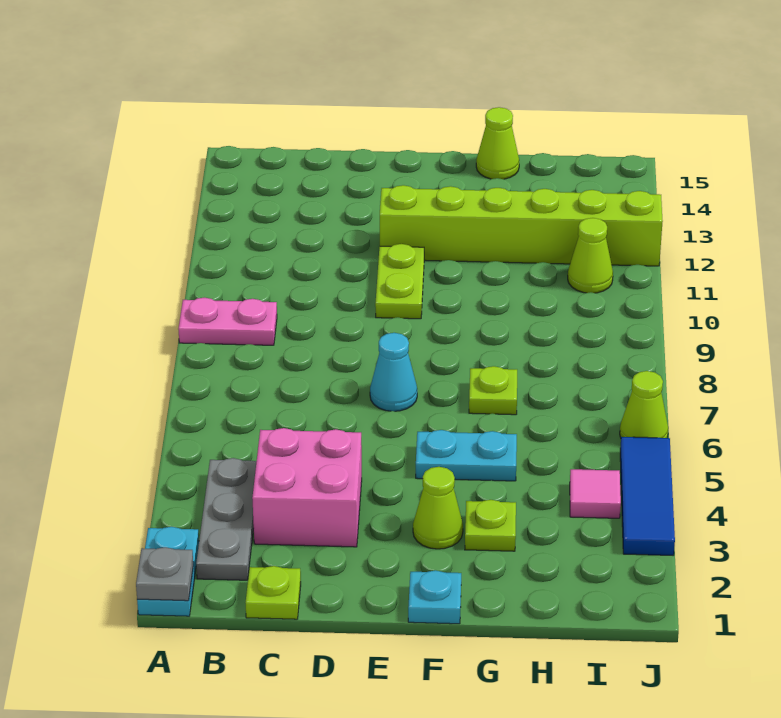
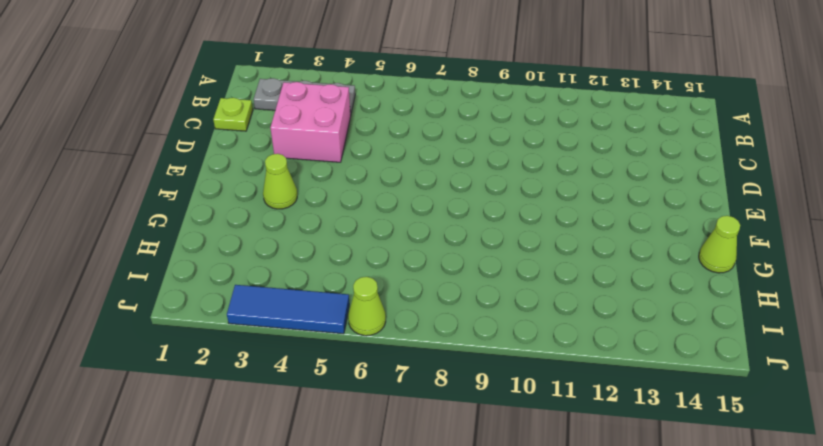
none -> cyan plate A1:A2 level 1
none -> pink plate A9:B9 level 1
none -> cyan cone E7 level 1

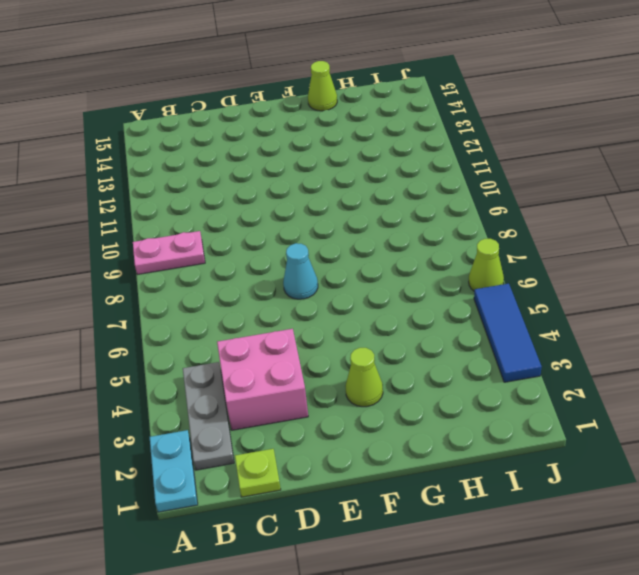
none -> lime plate E10:E11 level 1
none -> lime brick E12:J12 level 1
none -> cyan plate F1 level 1

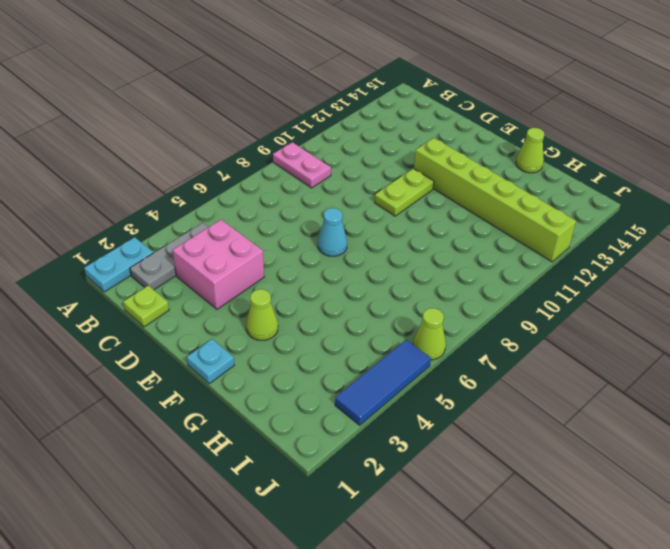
none -> cyan plate F5:G5 level 1
none -> lime plate G3 level 1
none -> lime plate G7 level 1

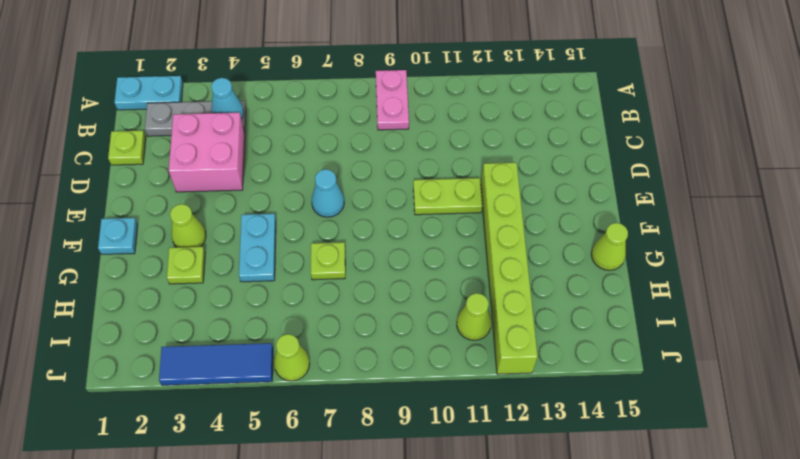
cyan cone B4 level 2 -> none
none -> pink tile I4 level 1
none -> grey plate A1 level 2

